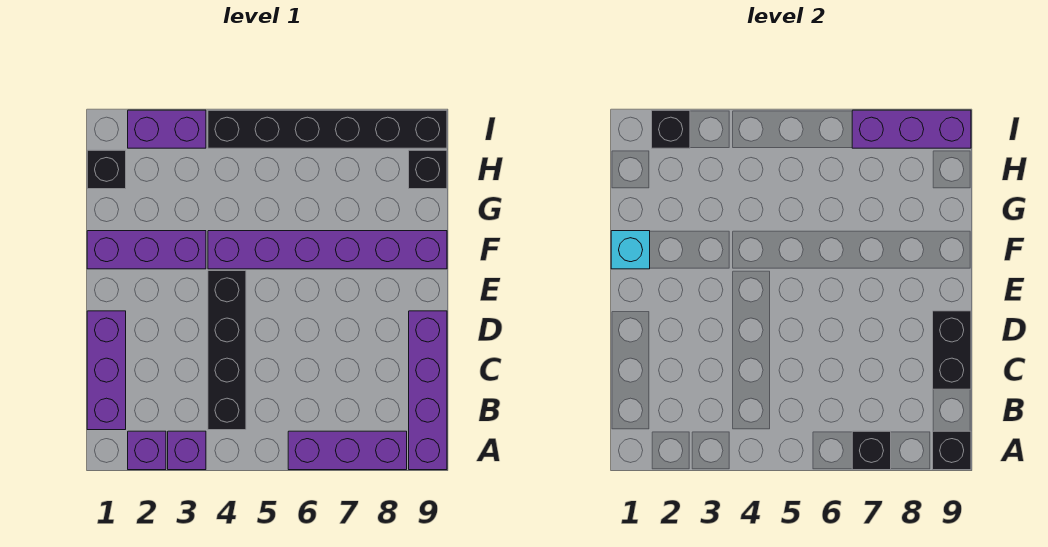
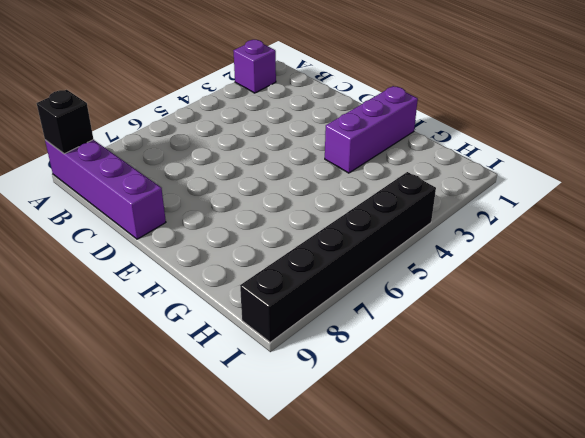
none -> purple brick A3 level 1
none -> purple brick A6:A8 level 1
none -> purple brick B1:D1 level 1

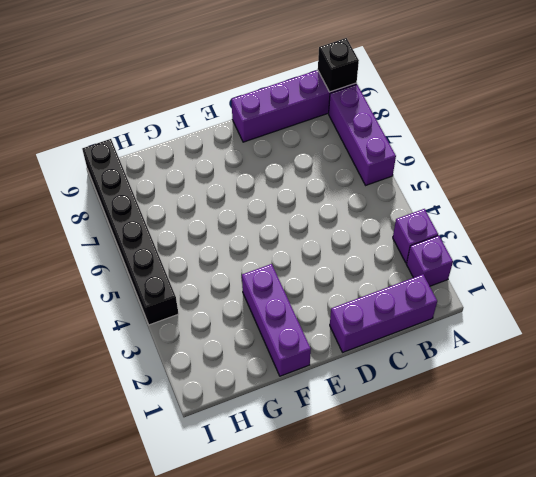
none -> black brick B4:E4 level 1
none -> purple brick F4:F9 level 1
none -> black brick H1 level 1

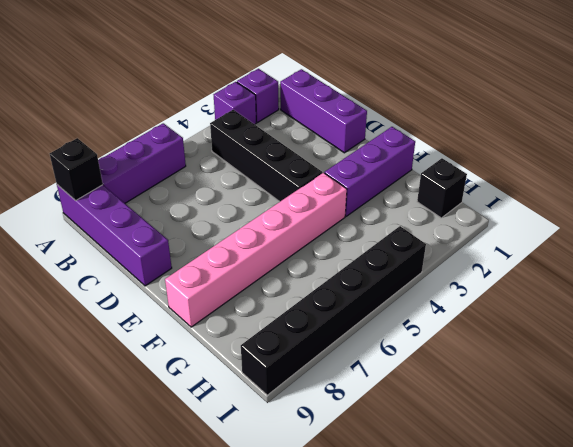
pink brick F4:F9 level 1 -> purple brick F4:F9 level 1
none -> black brick H9 level 1
none -> purple brick I2:I3 level 1
none -> black brick A7 level 2

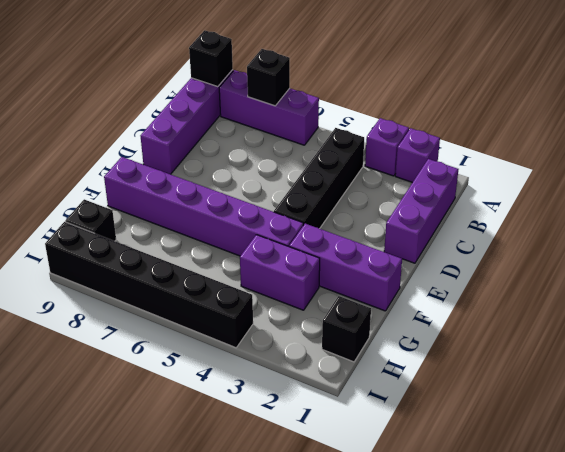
purple brick G3:G4 level 1 -> purple brick I2:I3 level 1
none -> black brick C9:D9 level 2
none -> cyan brick F1 level 2
none -> black brick I2 level 2

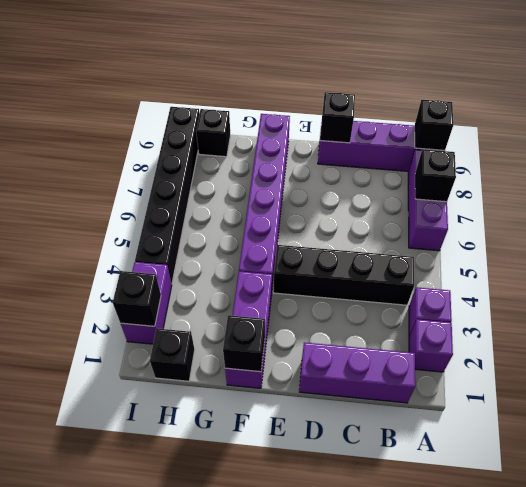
black brick D9 level 2 -> black brick C9:D9 level 2
black brick F1 level 2 -> cyan brick F1 level 2
none -> purple brick I7:I9 level 2

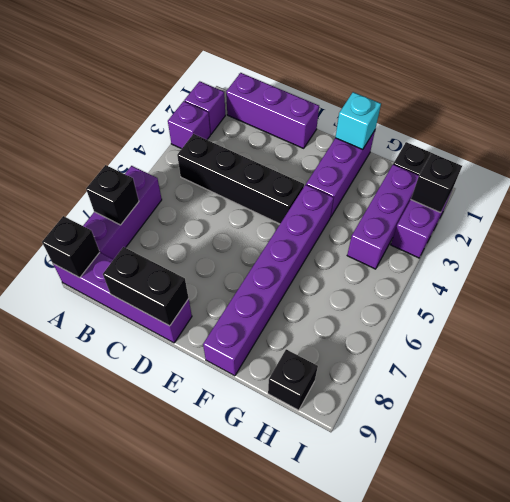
purple brick H2:H4 level 1 -> purple brick I7:I9 level 2
none -> black brick I4:I9 level 1

